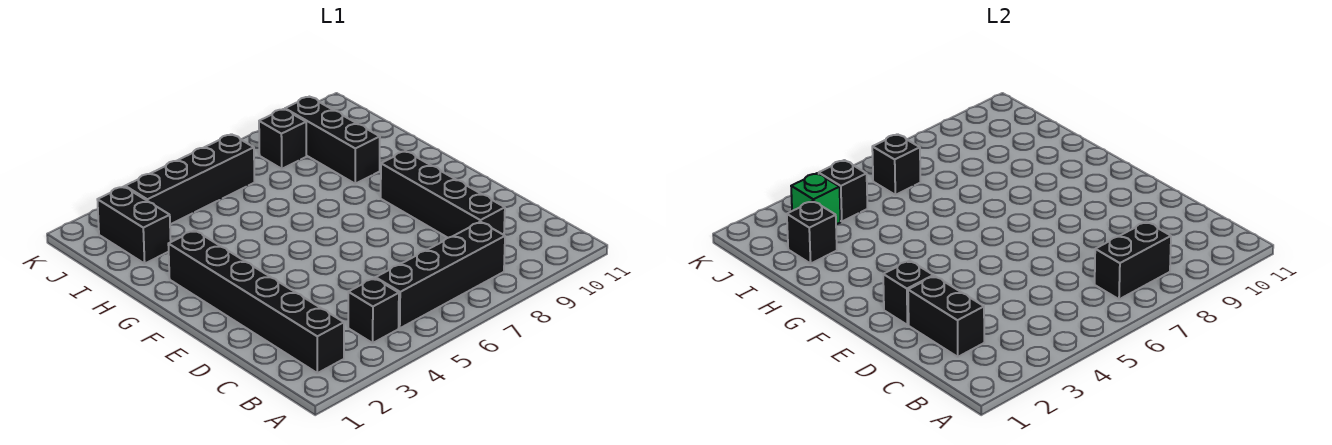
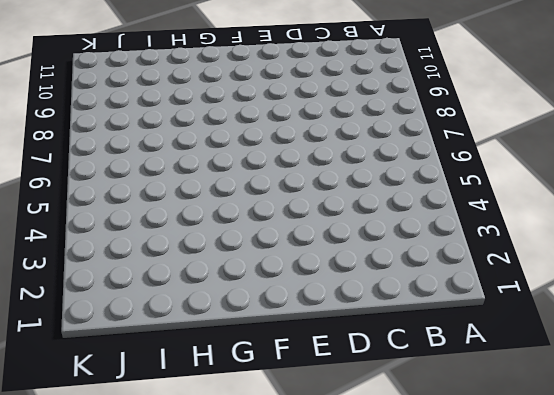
none -> black brick B2:G2 level 1
none -> black brick B4 level 1
none -> black brick B5:B8 level 1

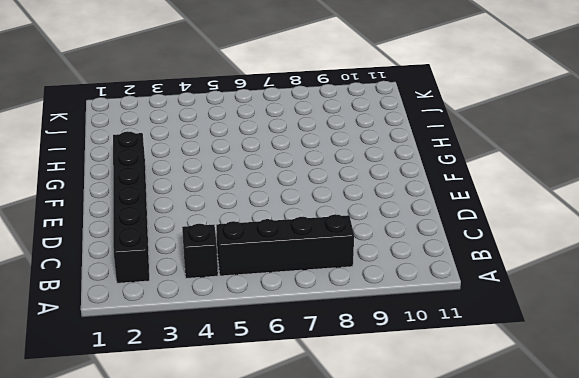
none -> black brick C9:F9 level 1
none -> black brick H9:J9 level 1
none -> black brick I2:J2 level 1

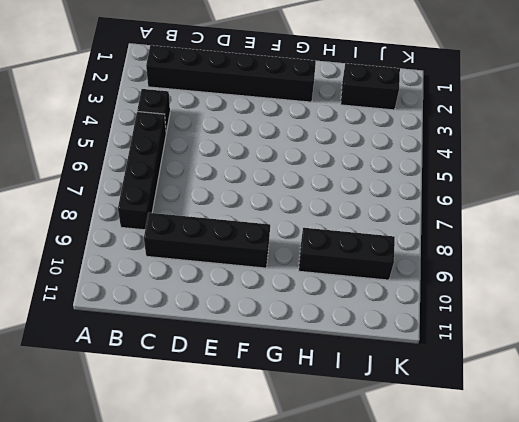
none -> black brick J3:J6 level 1
none -> black brick J8 level 1
none -> black brick B7:B8 level 2

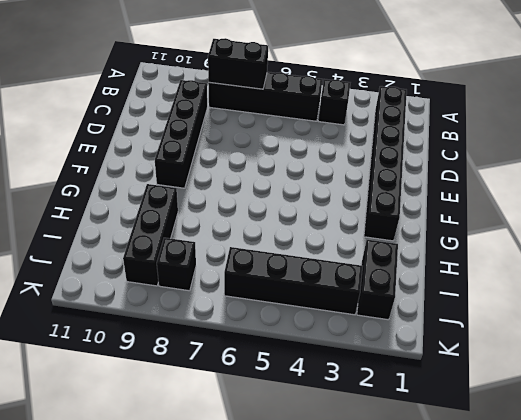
none -> black brick C2:D2 level 2
none -> black brick E2 level 2
none -> black brick I2 level 2

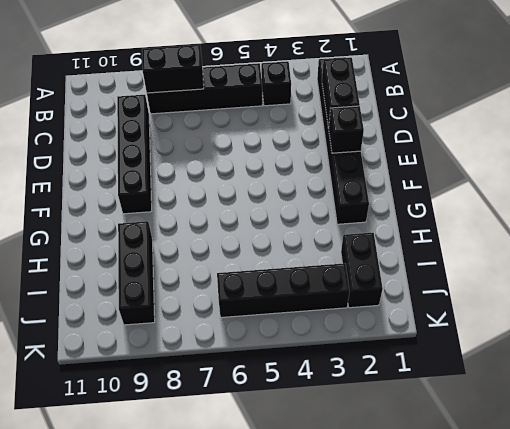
none -> black brick J8 level 1
none -> black brick I2 level 2
none -> green brick J3 level 2

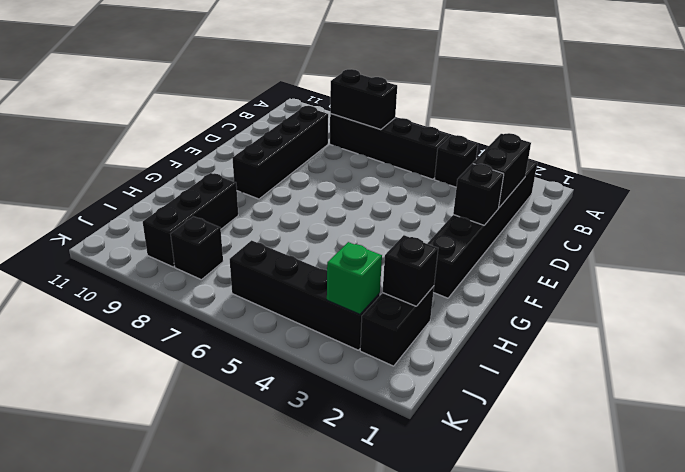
none -> black brick J4 level 2
none -> black brick J6 level 2

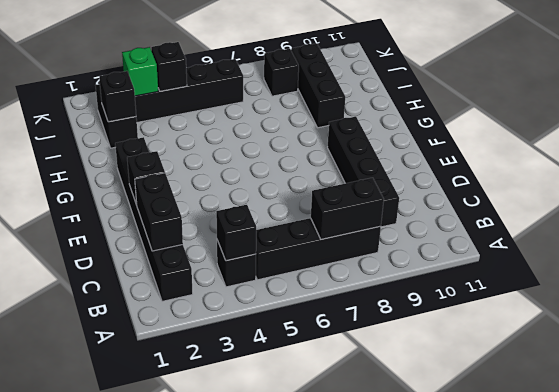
black brick B4 level 2 -> black brick J6 level 2

